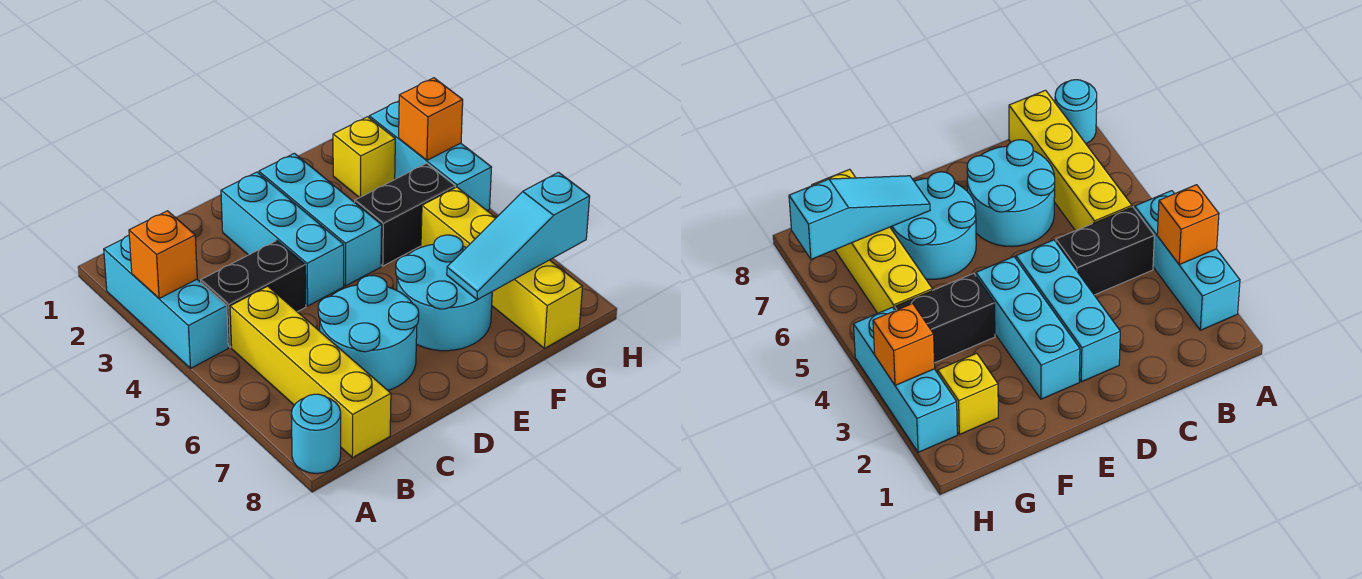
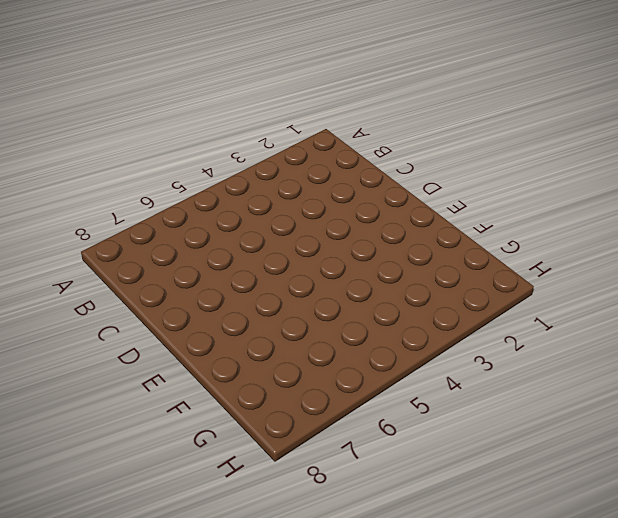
none -> cyan brick A2:A4 level 1
none -> cyan round brick A8 level 1
none -> black brick B4:C4 level 1

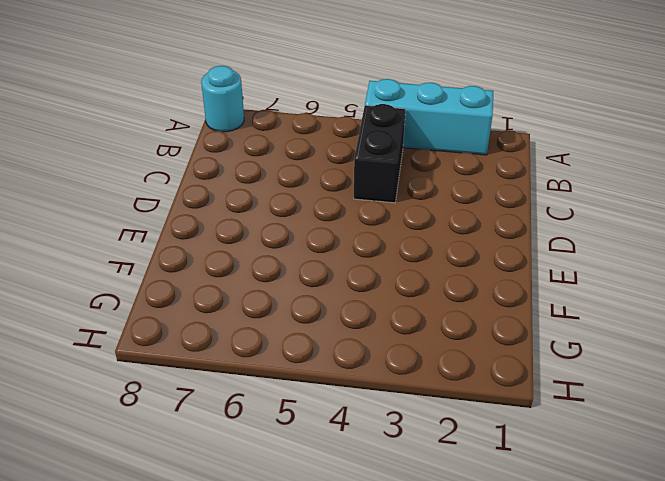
none -> yellow brick B5:B8 level 1
none -> cyan round brick C6:D7 level 1
none -> cyan brick D2:D4 level 1

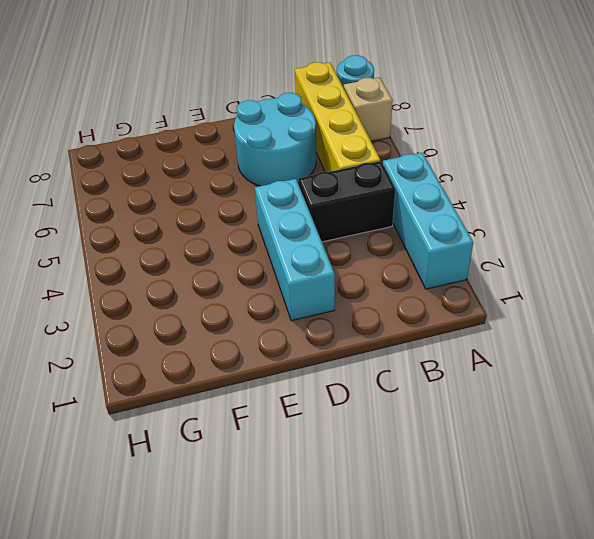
tan brick A7 level 1 -> none
none -> cyan brick E2:E4 level 1
none -> cyan round brick E6:F7 level 1
none -> black brick F4:G4 level 1

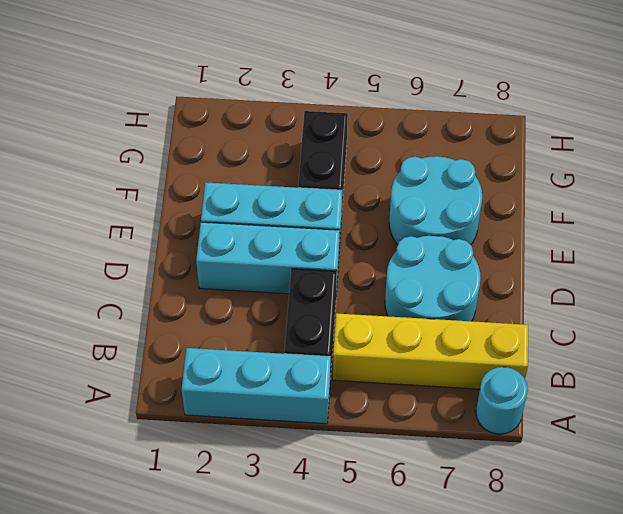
none -> yellow brick G2 level 1
none -> yellow brick G5:G8 level 1
none -> cyan brick H2:H4 level 1

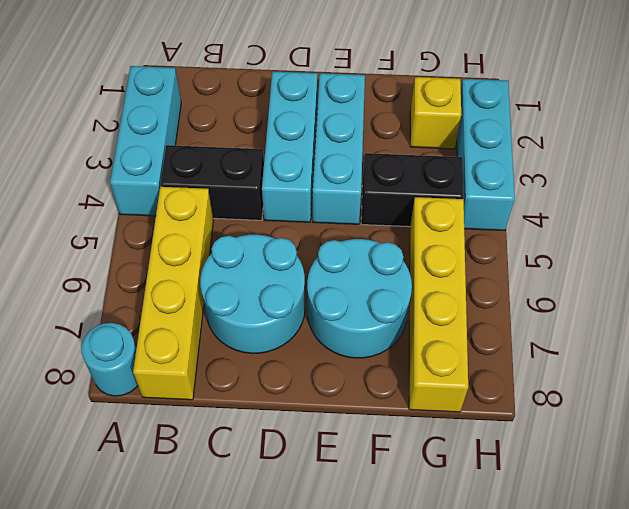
none -> orange brick A3 level 2
none -> cyan slope F7:H7 level 2 top H
none -> orange brick H3 level 2

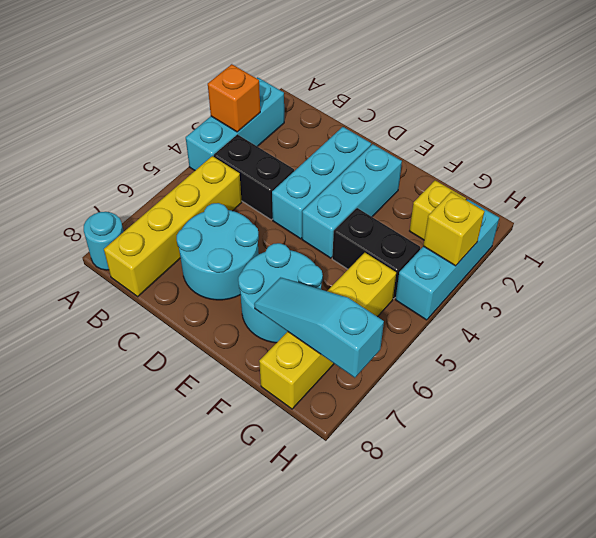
yellow brick H3 level 2 -> orange brick H3 level 2

